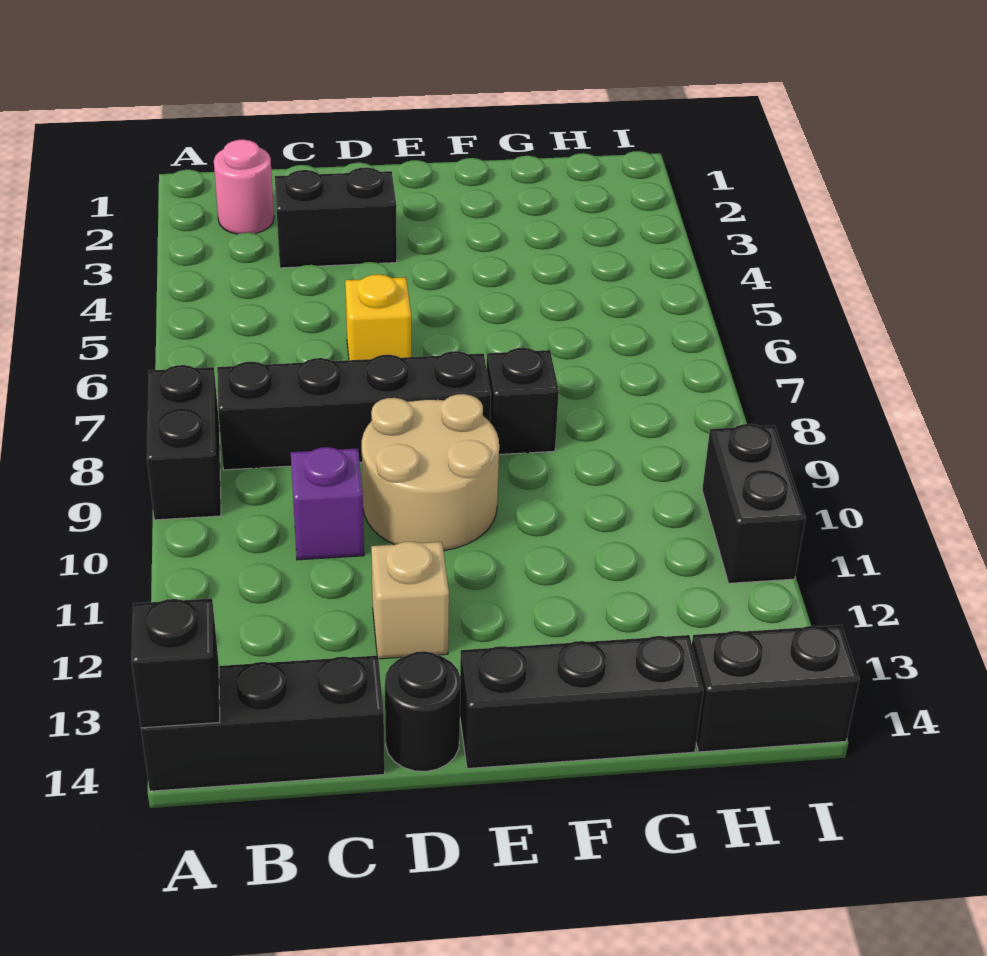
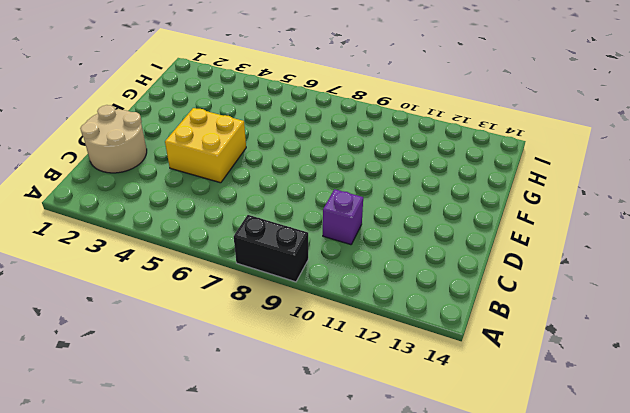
tan round brick C1:D2 level 1 -> tan round brick D9:E10 level 1
yellow brick D4:E5 level 1 -> none
none -> black brick A14:C14 level 1
none -> pink round brick B2 level 1
none -> black brick B8:E8 level 1

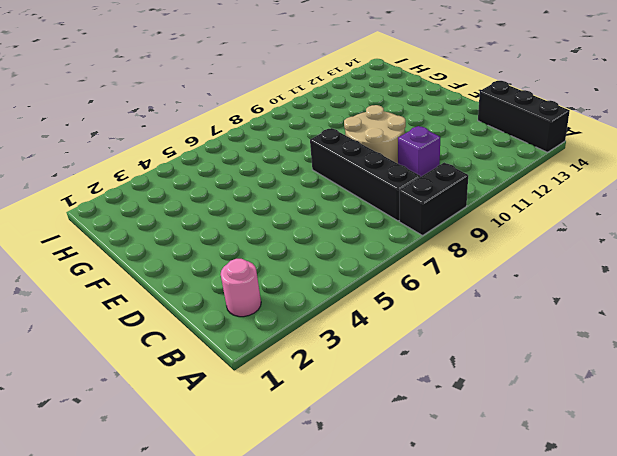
none -> black brick C3:D3 level 1
none -> yellow brick D6 level 1
none -> tan brick D12 level 1

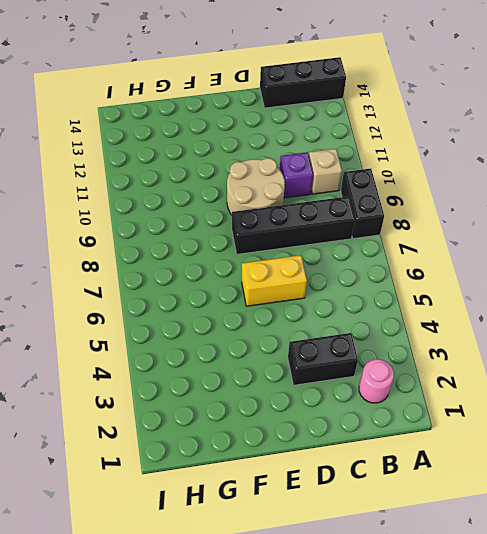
tan brick B10 level 1 -> tan brick D12 level 1
yellow brick D6:E6 level 1 -> yellow brick D6 level 1
none -> black round brick D14 level 1
none -> black brick E14:G14 level 1
none -> black brick F8 level 1

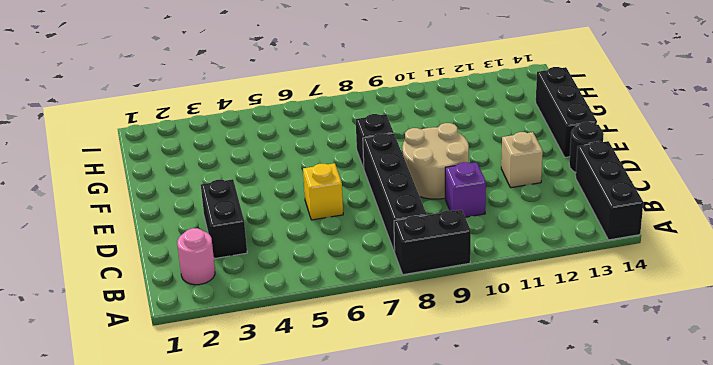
none -> black brick H14:I14 level 1
none -> black brick I10:I11 level 1
none -> black brick A14 level 2

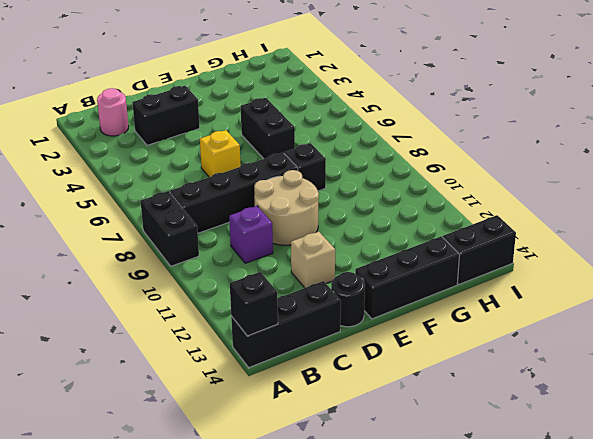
black brick F5:F6 level 1 -> black brick I10:I11 level 1

